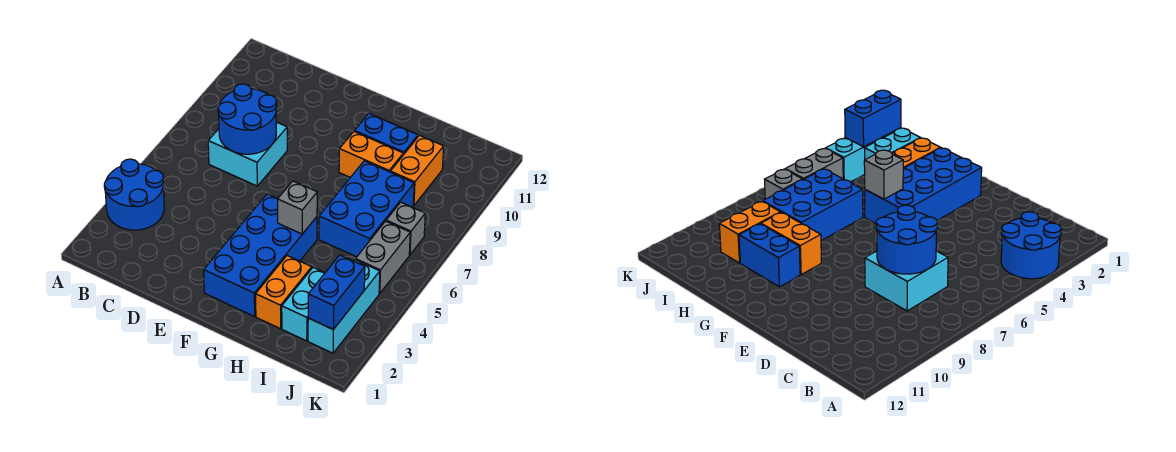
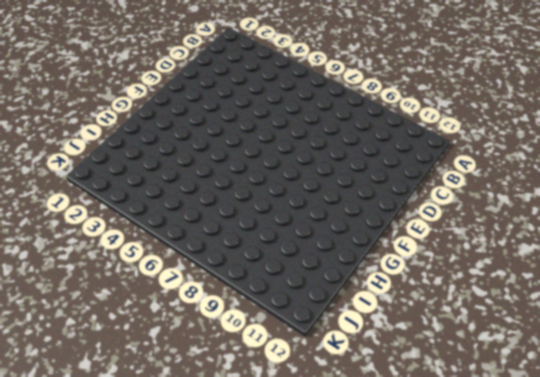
none -> blue round brick A3:B4 level 1
none -> cyan brick C7:D8 level 1
none -> blue brick F2:G5 level 1

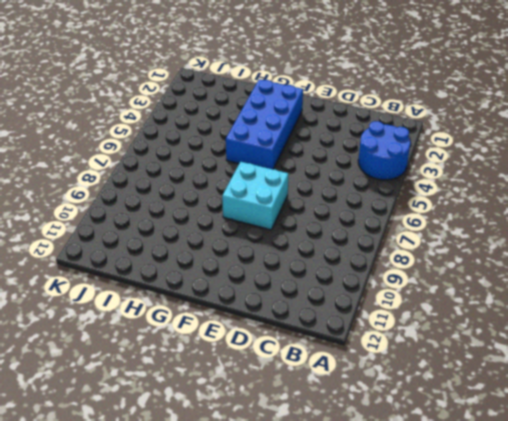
cyan brick E7:F8 level 1 -> cyan brick C7:D8 level 1
none -> orange brick G9:H9 level 1
none -> blue brick G10:H10 level 1
none -> orange brick H2:H3 level 1

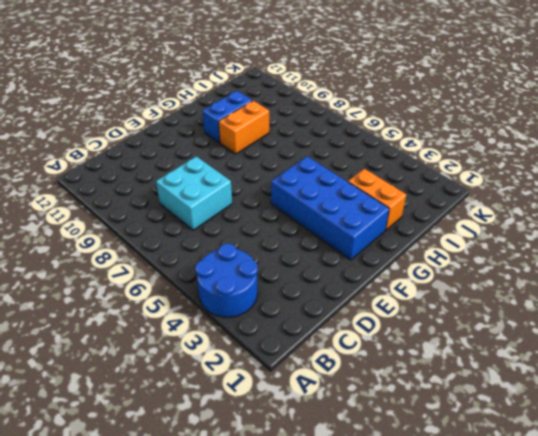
none -> blue brick H6:I8 level 1
none -> cyan brick I2:I3 level 1
none -> orange brick I9:I10 level 1

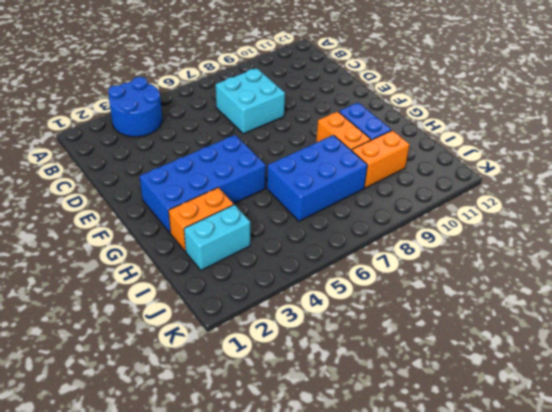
none -> cyan brick J2:J4 level 1
none -> grey brick J5:J6 level 1
none -> grey brick J7 level 1

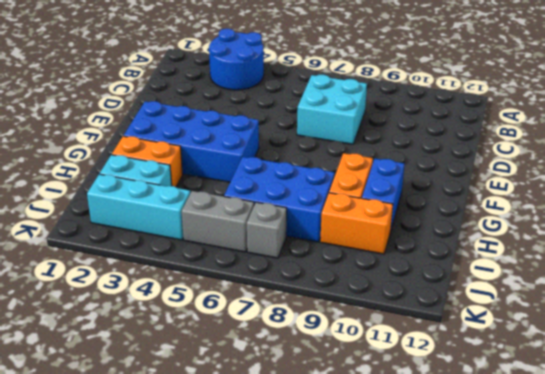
none -> blue round brick C7:D8 level 2
none -> grey brick G5 level 2
none -> blue brick J2:J3 level 2

